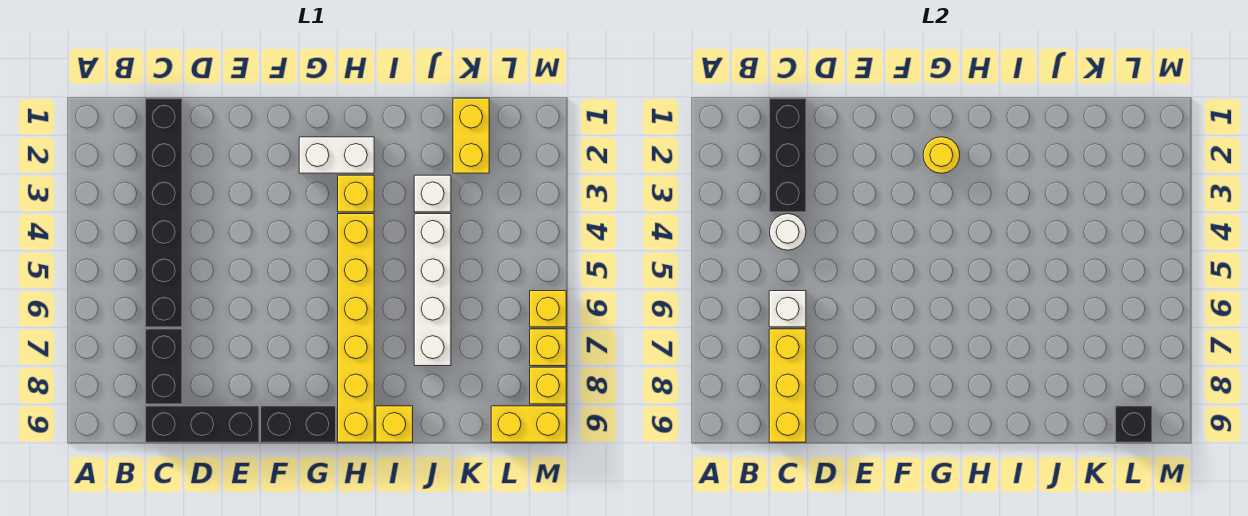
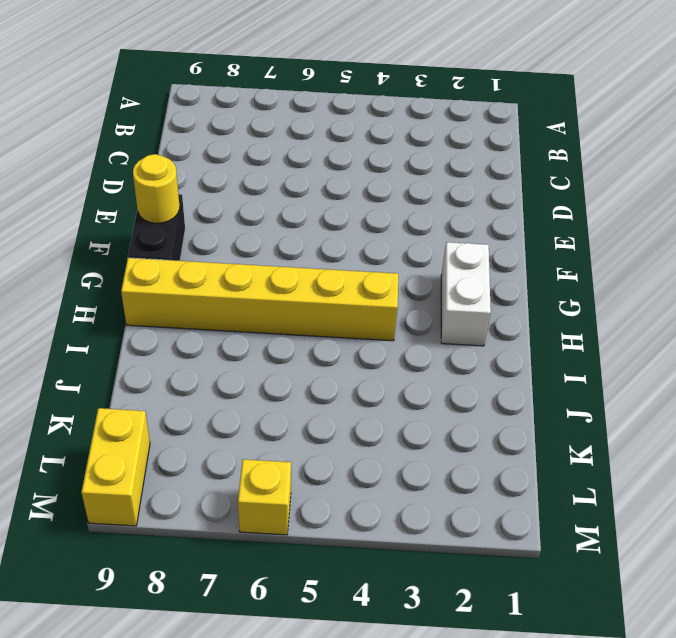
yellow round brick F9 level 2 -> yellow round brick G2 level 2
none -> black brick C1:C6 level 1
none -> black brick C7:C8 level 1
none -> black brick C9:E9 level 1

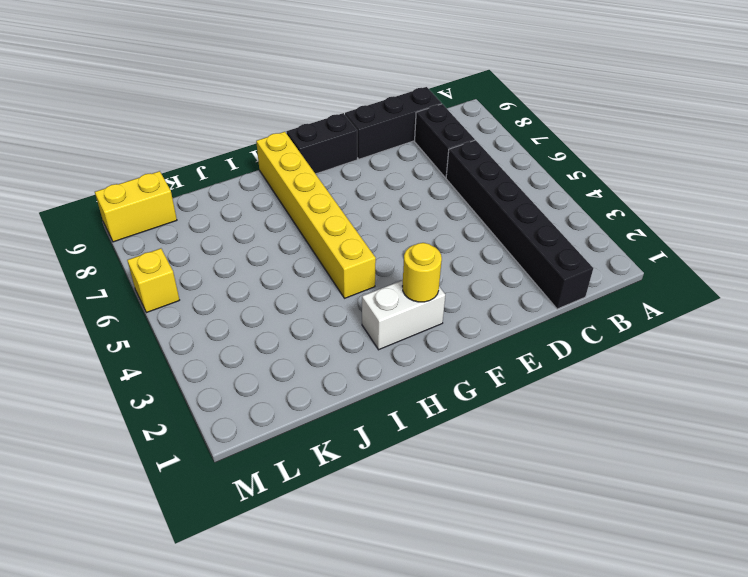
none -> yellow brick H3 level 1
none -> yellow brick I9 level 1
none -> white brick J3 level 1

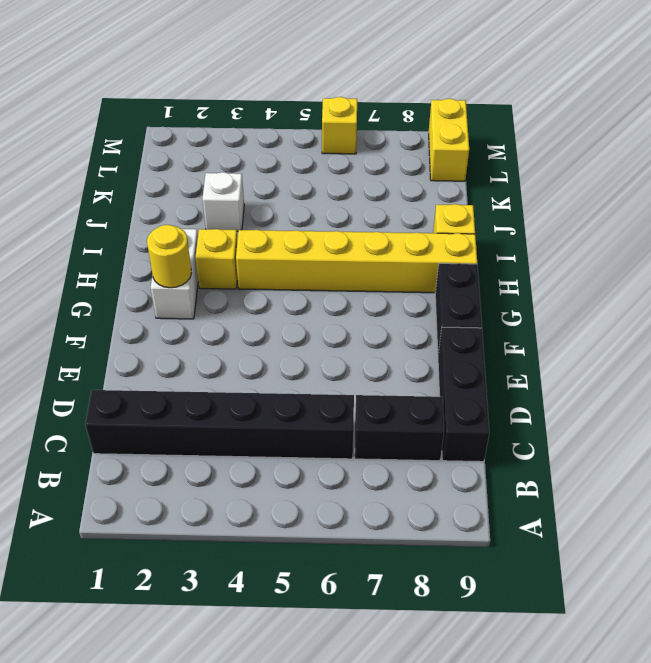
none -> white brick J4:J7 level 1
none -> yellow brick K1:K2 level 1
none -> yellow brick M7 level 1

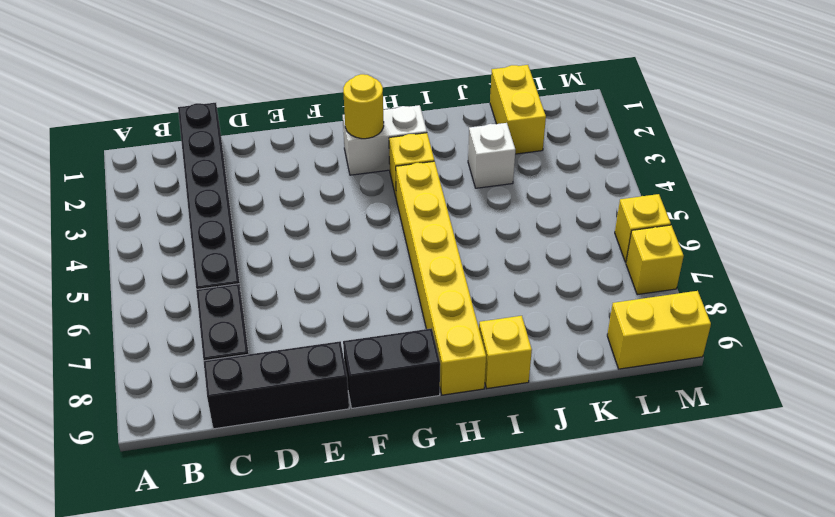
none -> white brick J4:J7 level 1
none -> yellow brick M8 level 1
none -> black brick C1:C3 level 2

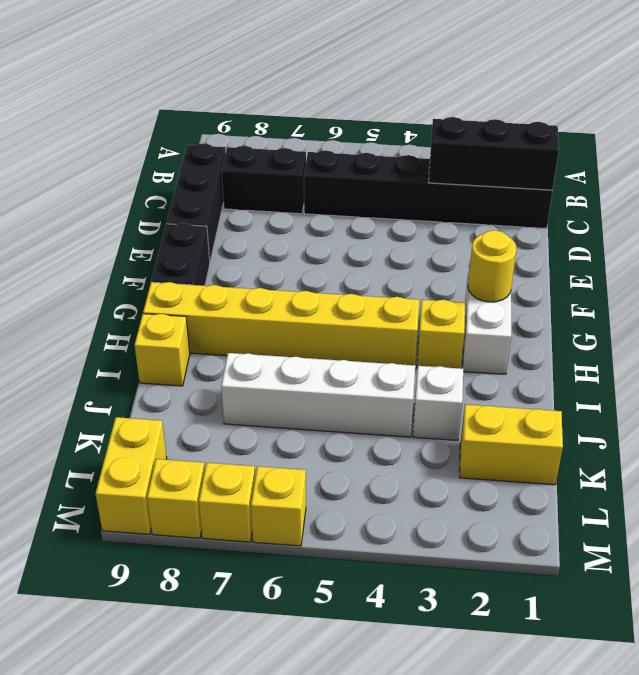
none -> white round brick C4 level 2
none -> white brick C6 level 2
none -> yellow brick C7:C9 level 2

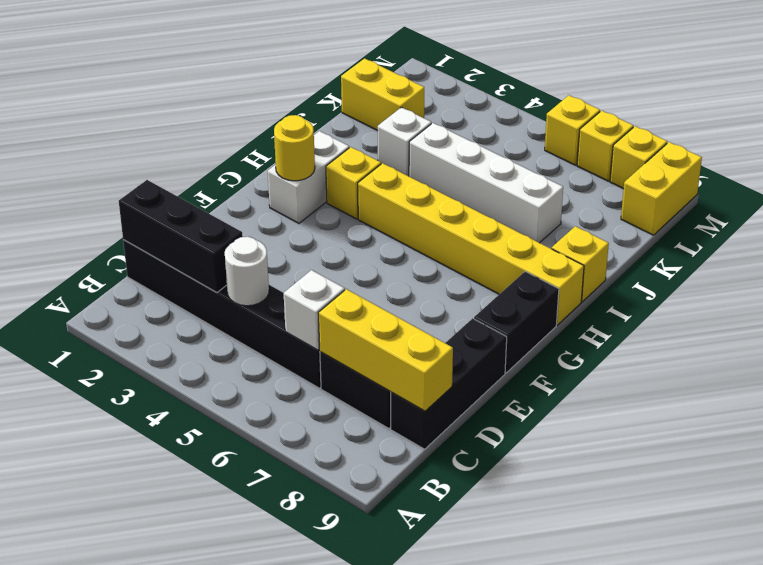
none -> black brick L9 level 2

